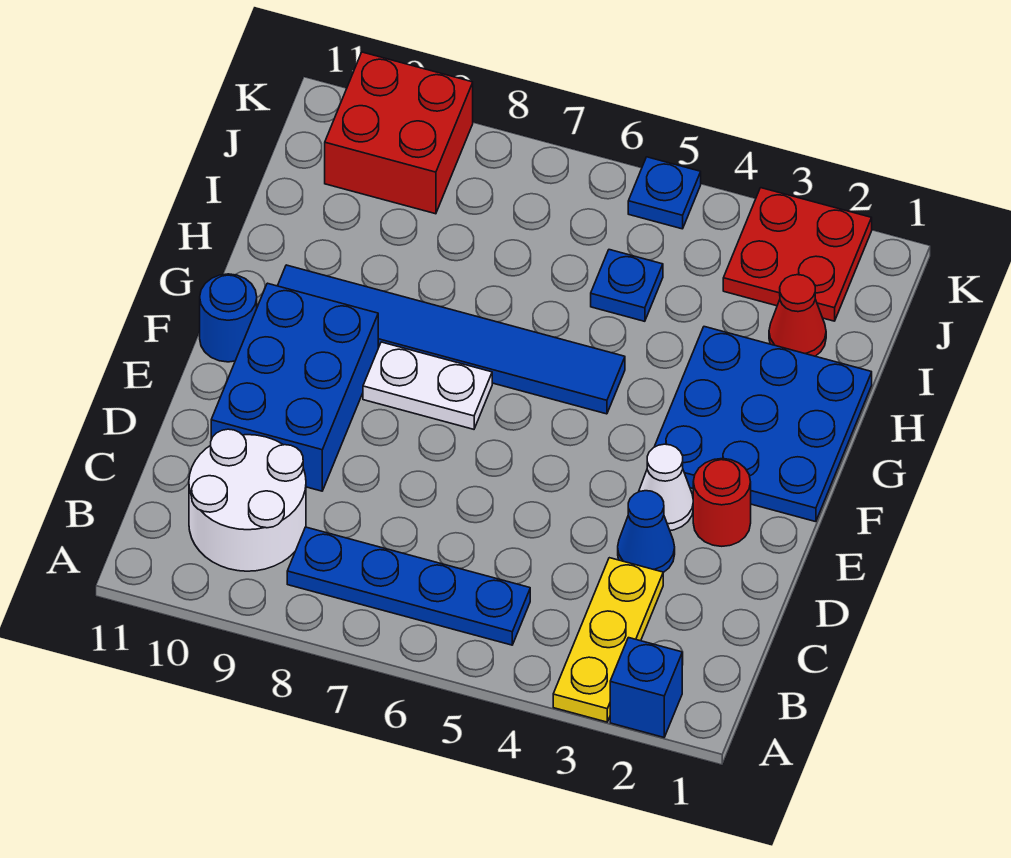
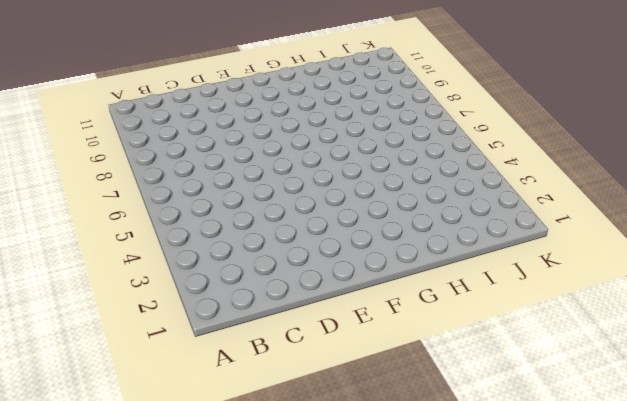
none -> blue brick A2 level 1
none -> yellow plate A3:C3 level 1
none -> blue plate B5:B8 level 1

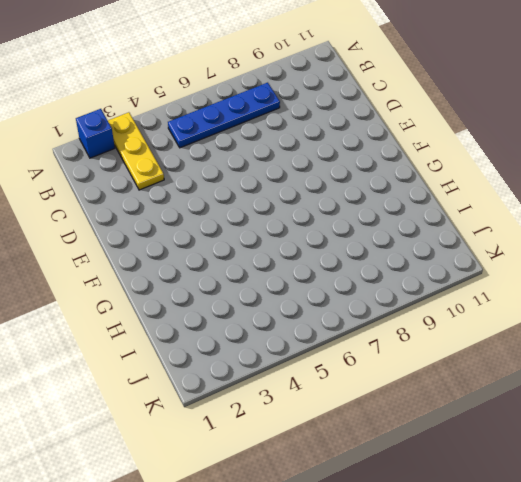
none -> white round brick B9:C10 level 1
none -> blue cone D3 level 1
none -> blue brick D9:F10 level 1

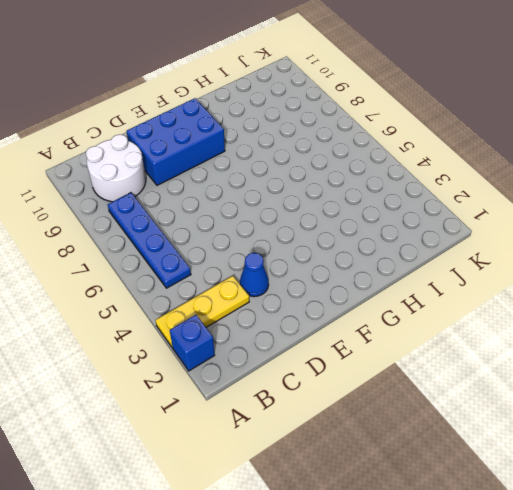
none -> red round brick E2 level 1
none -> white cone E3 level 1
none -> blue plate F1:H3 level 1

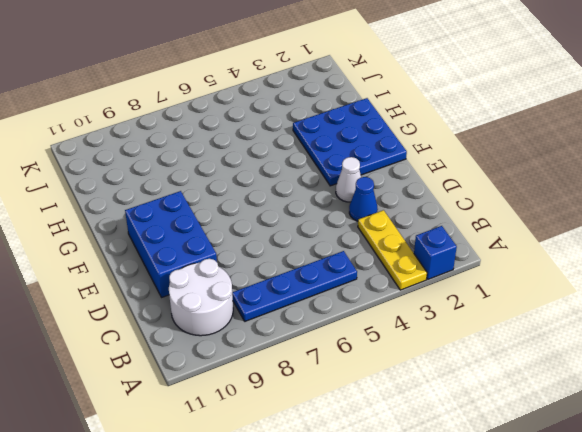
none -> red round brick E2 level 1
none -> white plate F7:F8 level 1
none -> blue round brick F11 level 1

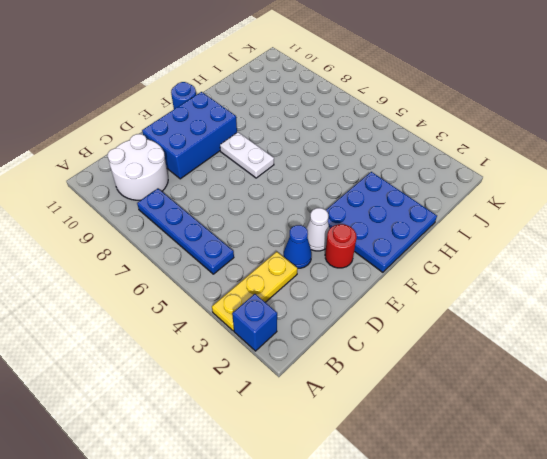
none -> blue tile G5:G10 level 1
none -> red cone I2 level 1
none -> blue plate I5 level 1

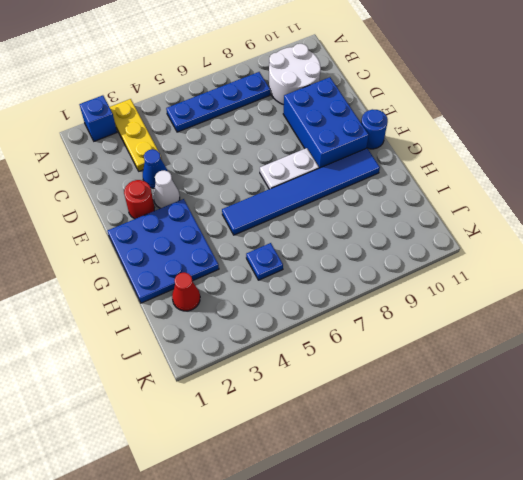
none -> red plate J2:K3 level 1
none -> red brick J9:K10 level 1
none -> blue plate K5 level 1

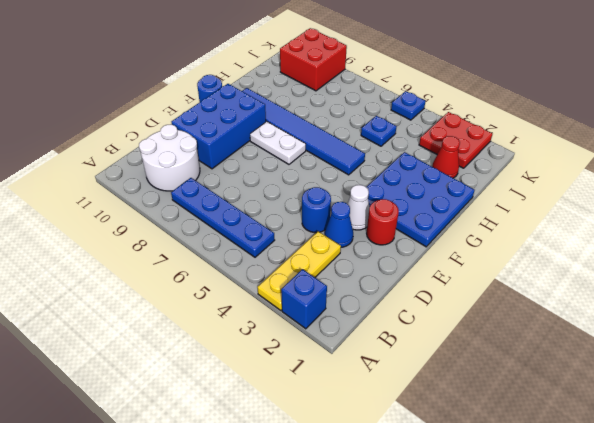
blue round brick D4 level 1 -> none

